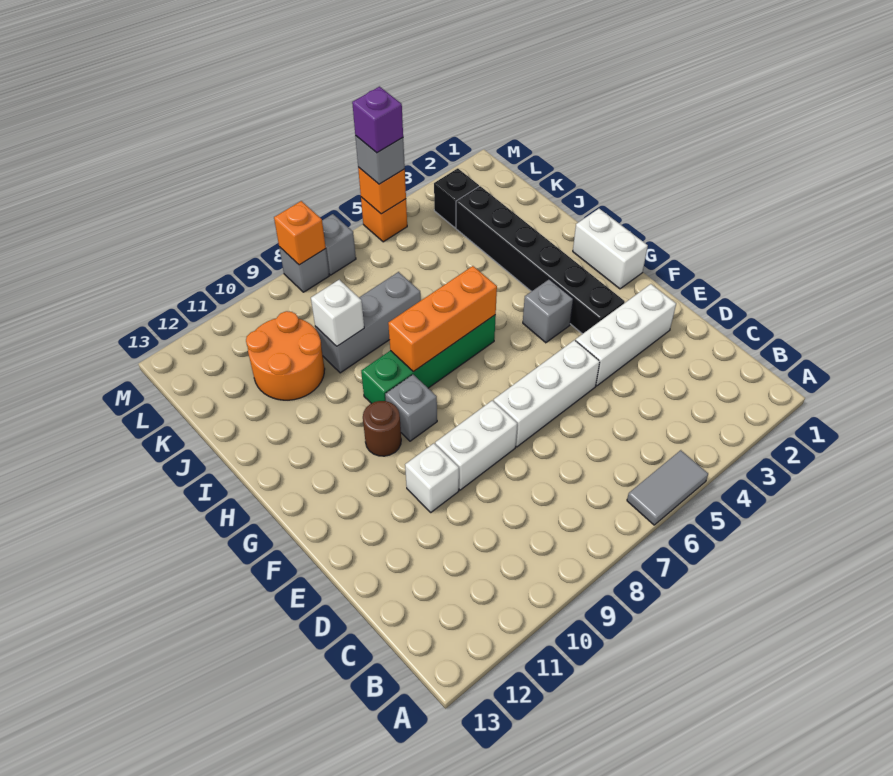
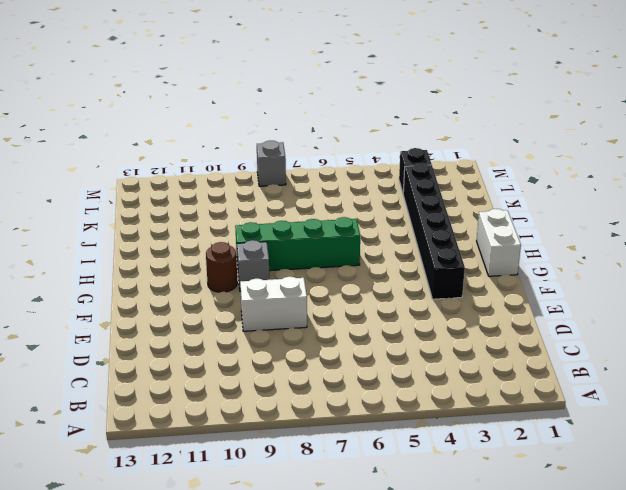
none -> grey tile A5:A6 level 1
none -> white brick E2:E4 level 1
none -> white brick E5:E7 level 1

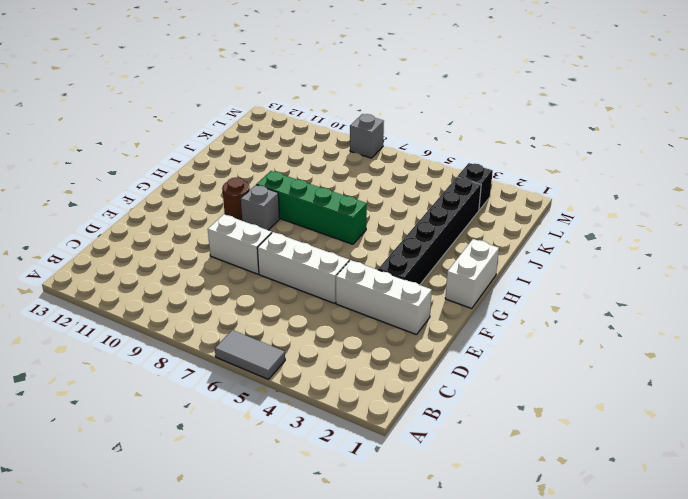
none -> white brick E10 level 1
none -> grey brick G4 level 1
none -> grey brick J7:J9 level 1

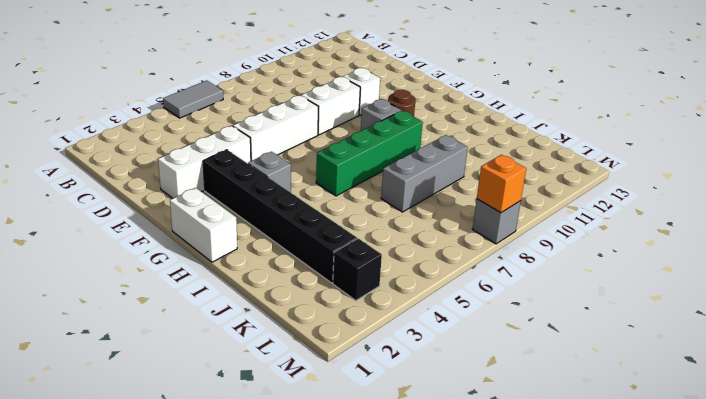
none -> orange round brick J10:K11 level 1
none -> orange brick M5 level 1
none -> grey brick M7 level 1

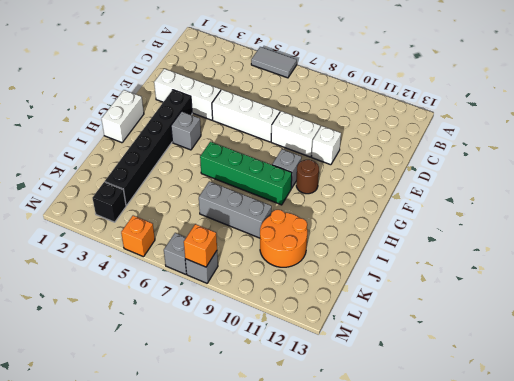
none -> orange brick H6:H8 level 2
none -> white brick J9 level 2
none -> orange brick M5 level 2

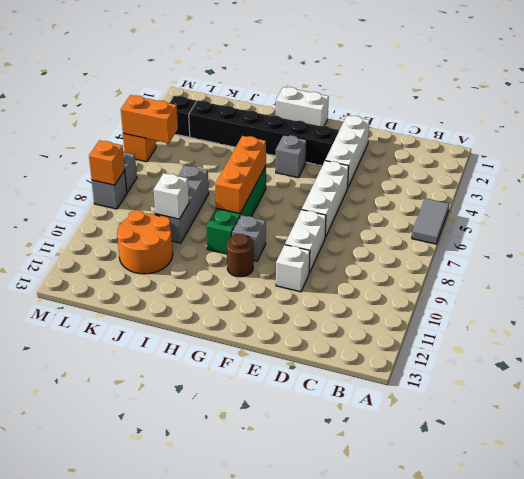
orange brick L5:M5 level 2 -> orange brick M5 level 2
none -> grey brick M5 level 3
none -> purple brick M5 level 4

